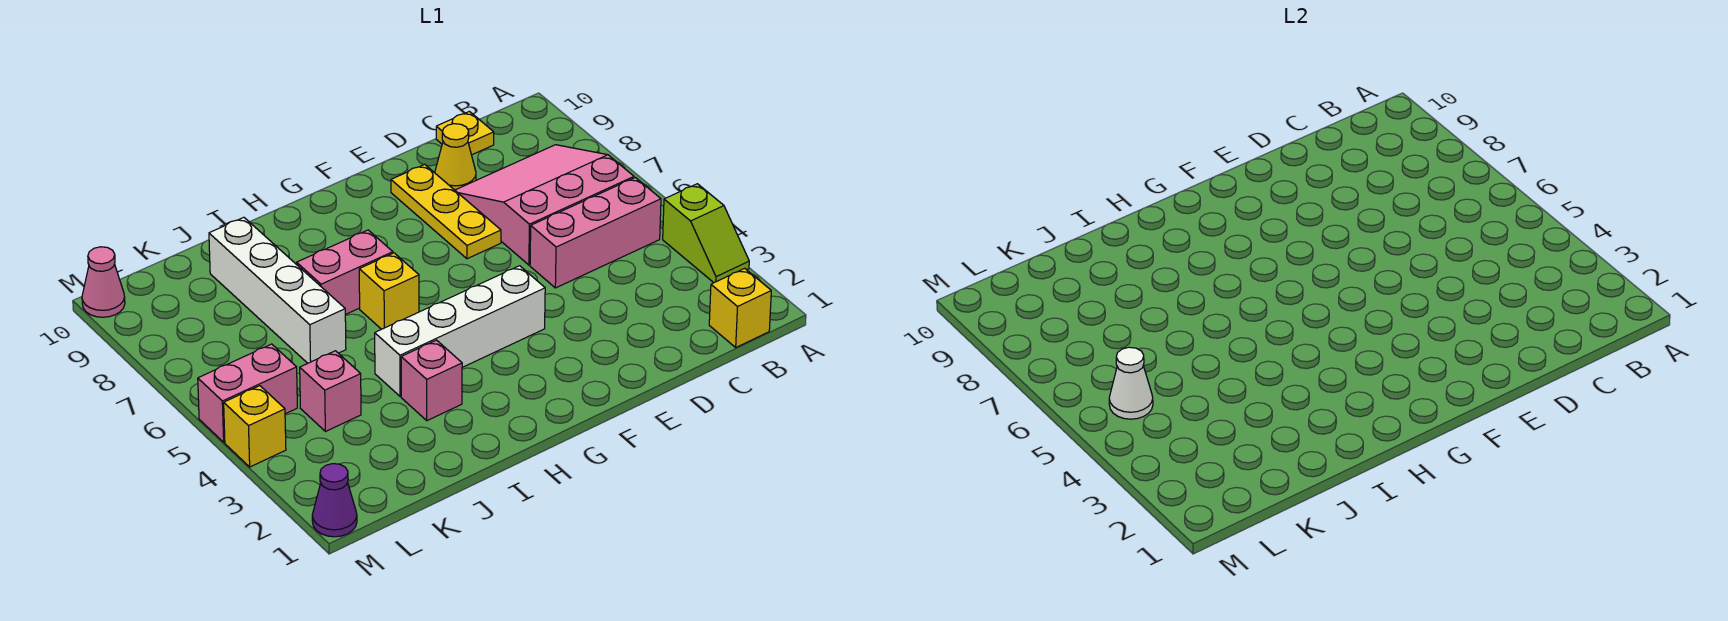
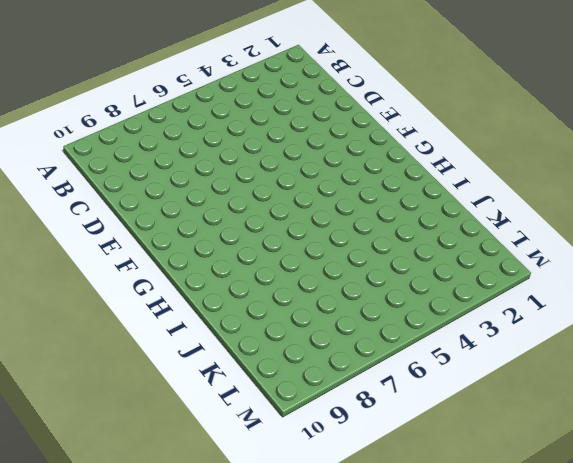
none -> lime slope A3:A4 level 1 top 4
none -> yellow brick B1 level 1
none -> pink brick B5:D5 level 1

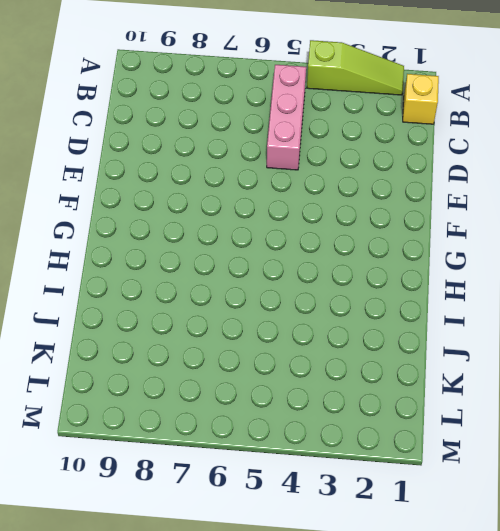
lime slope A2:A4 level 1 top 4 -> lime slope A3:A4 level 1 top 4
none -> pink slope B6:D8 level 1 top 6
none -> yellow plate C10 level 1
none -> yellow cone D9 level 1

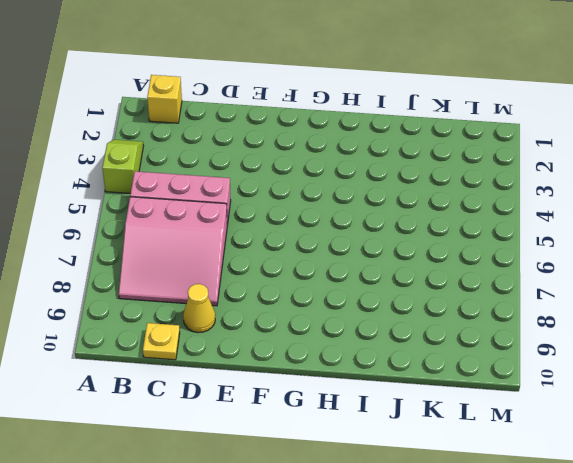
none -> yellow plate E7:E9 level 1
none -> white brick F4:I4 level 1
none -> yellow brick H6 level 1

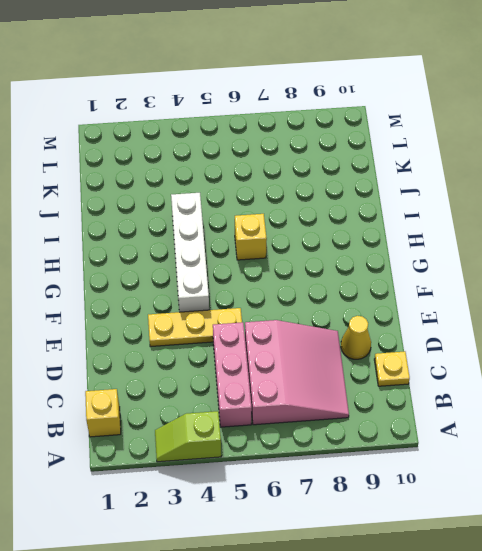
yellow plate E3:E5 level 1 -> yellow plate E7:E9 level 1
none -> pink brick H7:I7 level 1
none -> pink brick I3 level 1
none -> white brick J6:J9 level 1

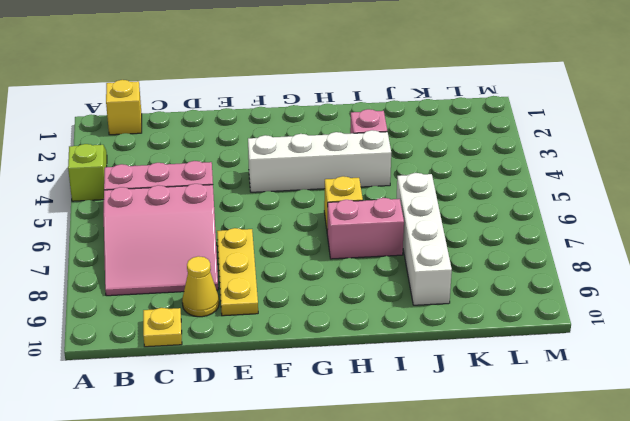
none -> pink brick K4 level 1
none -> pink brick L5:M5 level 1
none -> purple cone M1 level 1

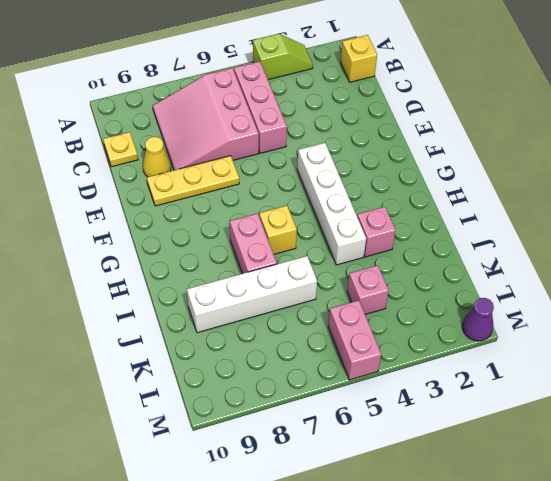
none -> yellow brick M4 level 1
none -> pink cone M10 level 1
none -> white cone L5 level 2

